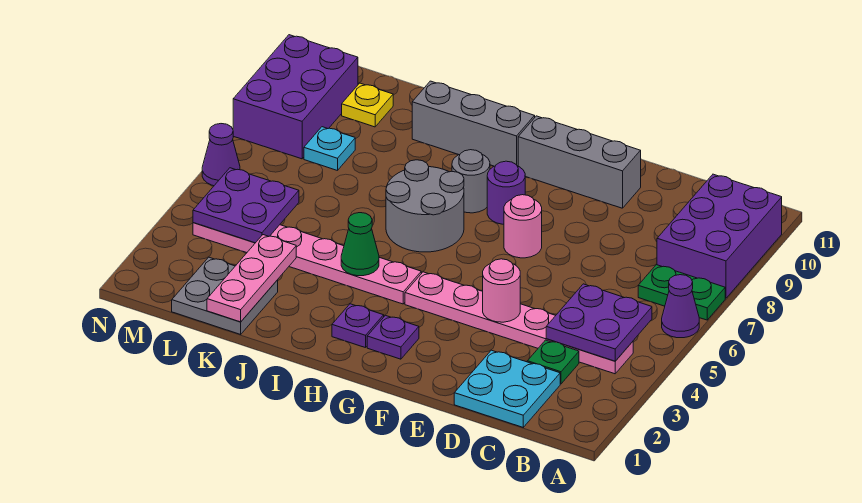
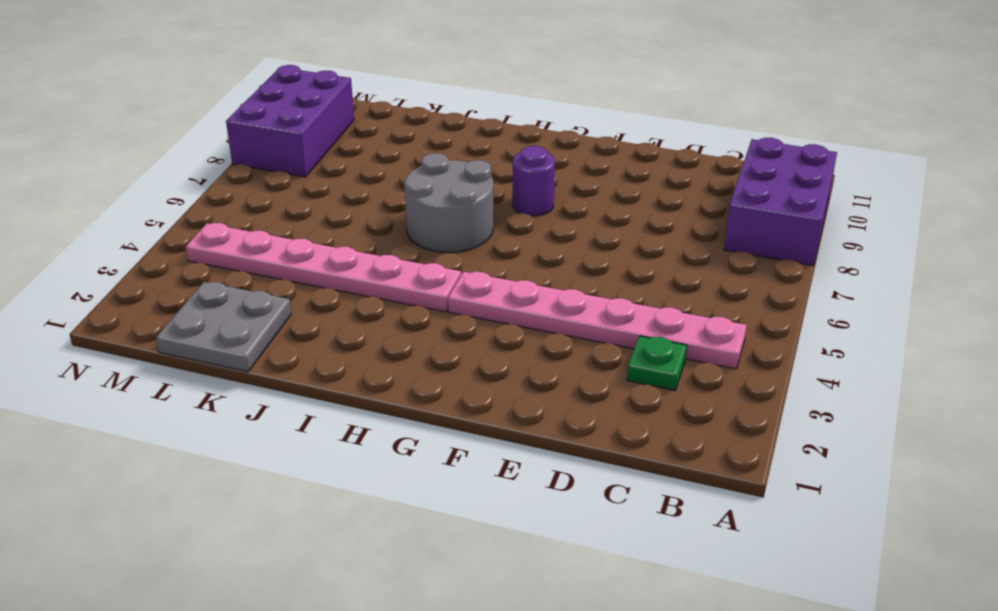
none -> purple cone A6 level 1
none -> green plate A7:B7 level 1
none -> cyan plate C1:D2 level 1

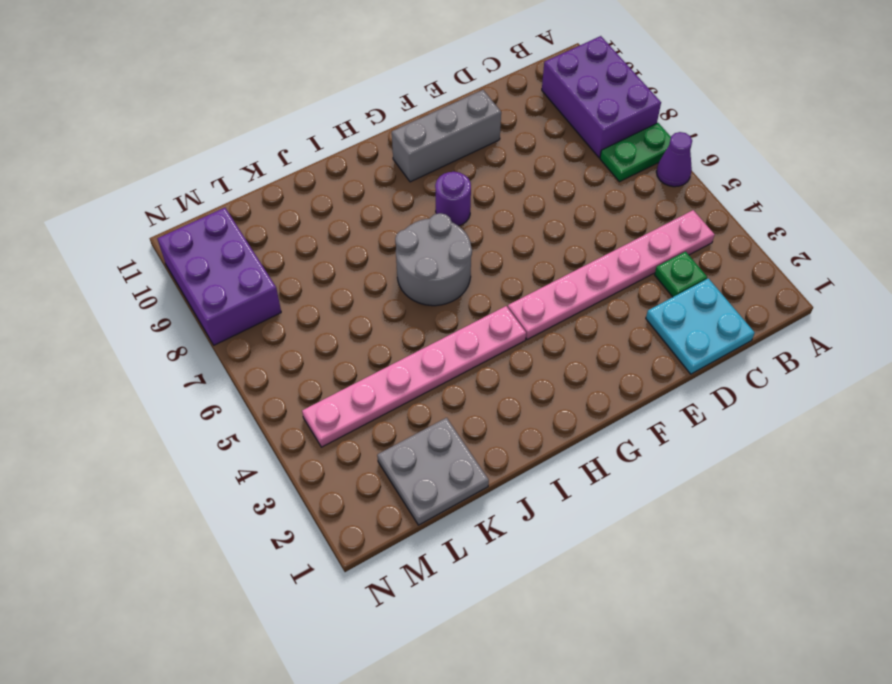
none -> pink round brick F7 level 1
none -> purple plate G2 level 1
none -> purple plate H2 level 1

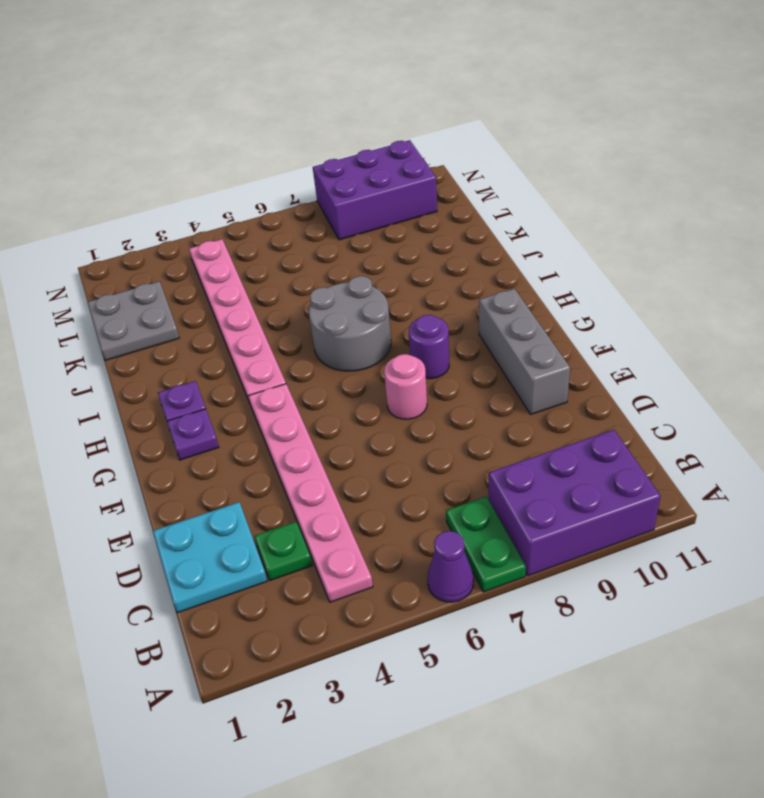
none -> grey round brick H8 level 1
none -> grey brick H10:J10 level 1
none -> cyan plate L8 level 1

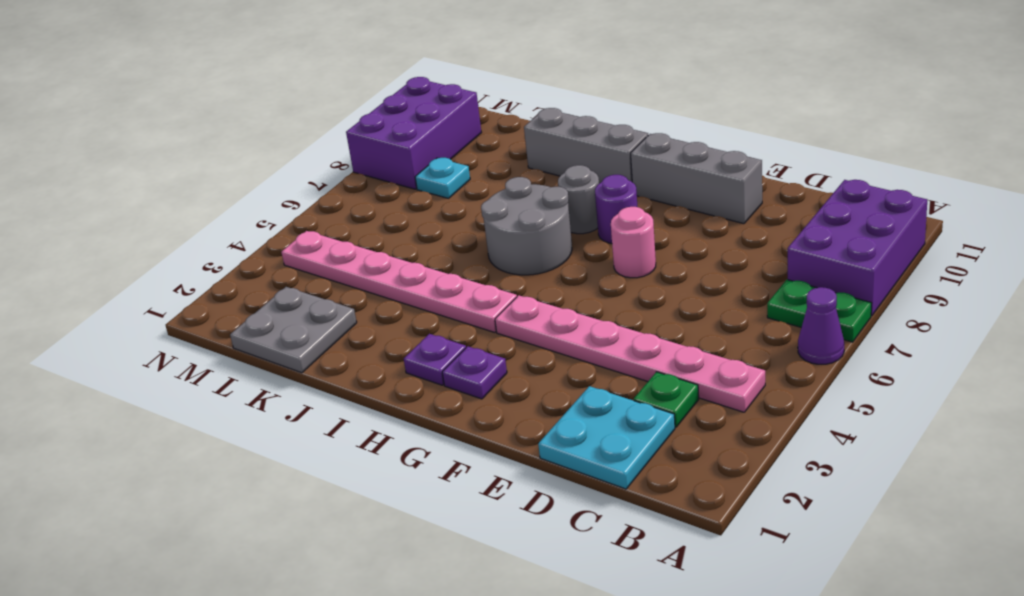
none -> yellow plate L10 level 1
none -> purple cone N6 level 1
none -> purple plate B4:C5 level 2

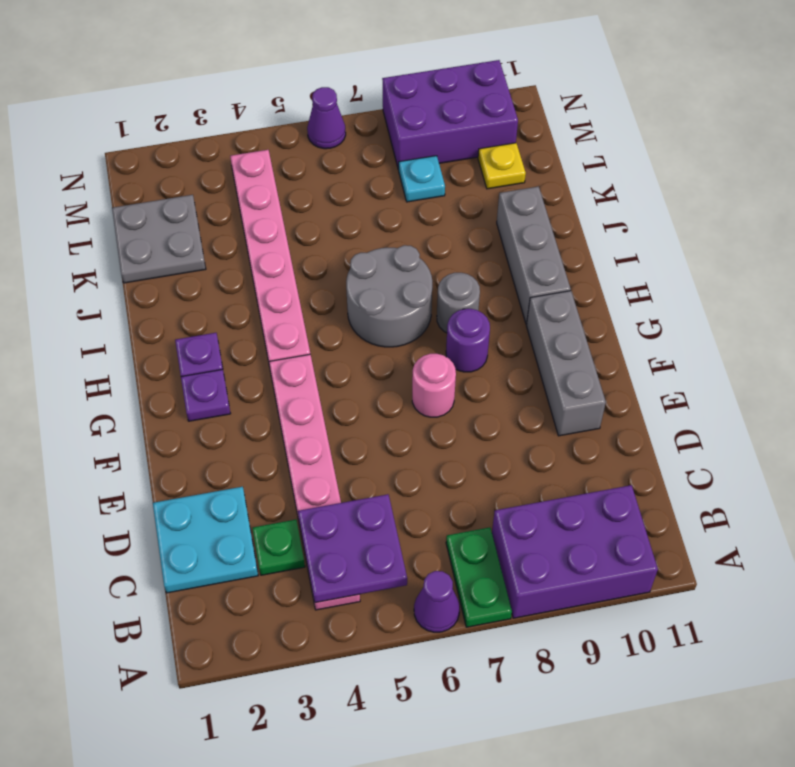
none -> pink round brick E4 level 2
none -> green cone I4 level 2
none -> pink plate K1:K3 level 2

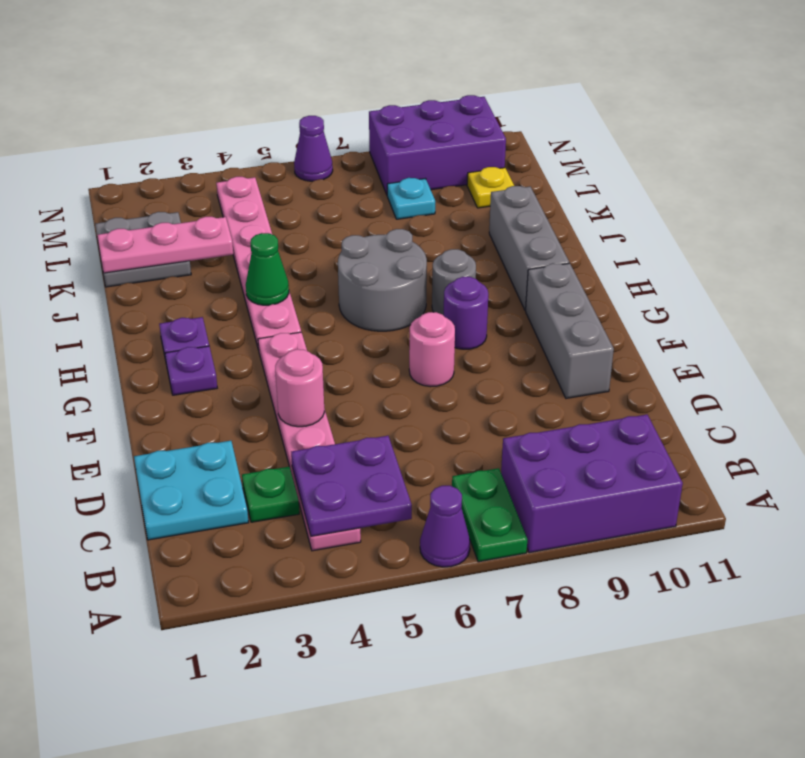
none -> purple plate L4:M5 level 2

